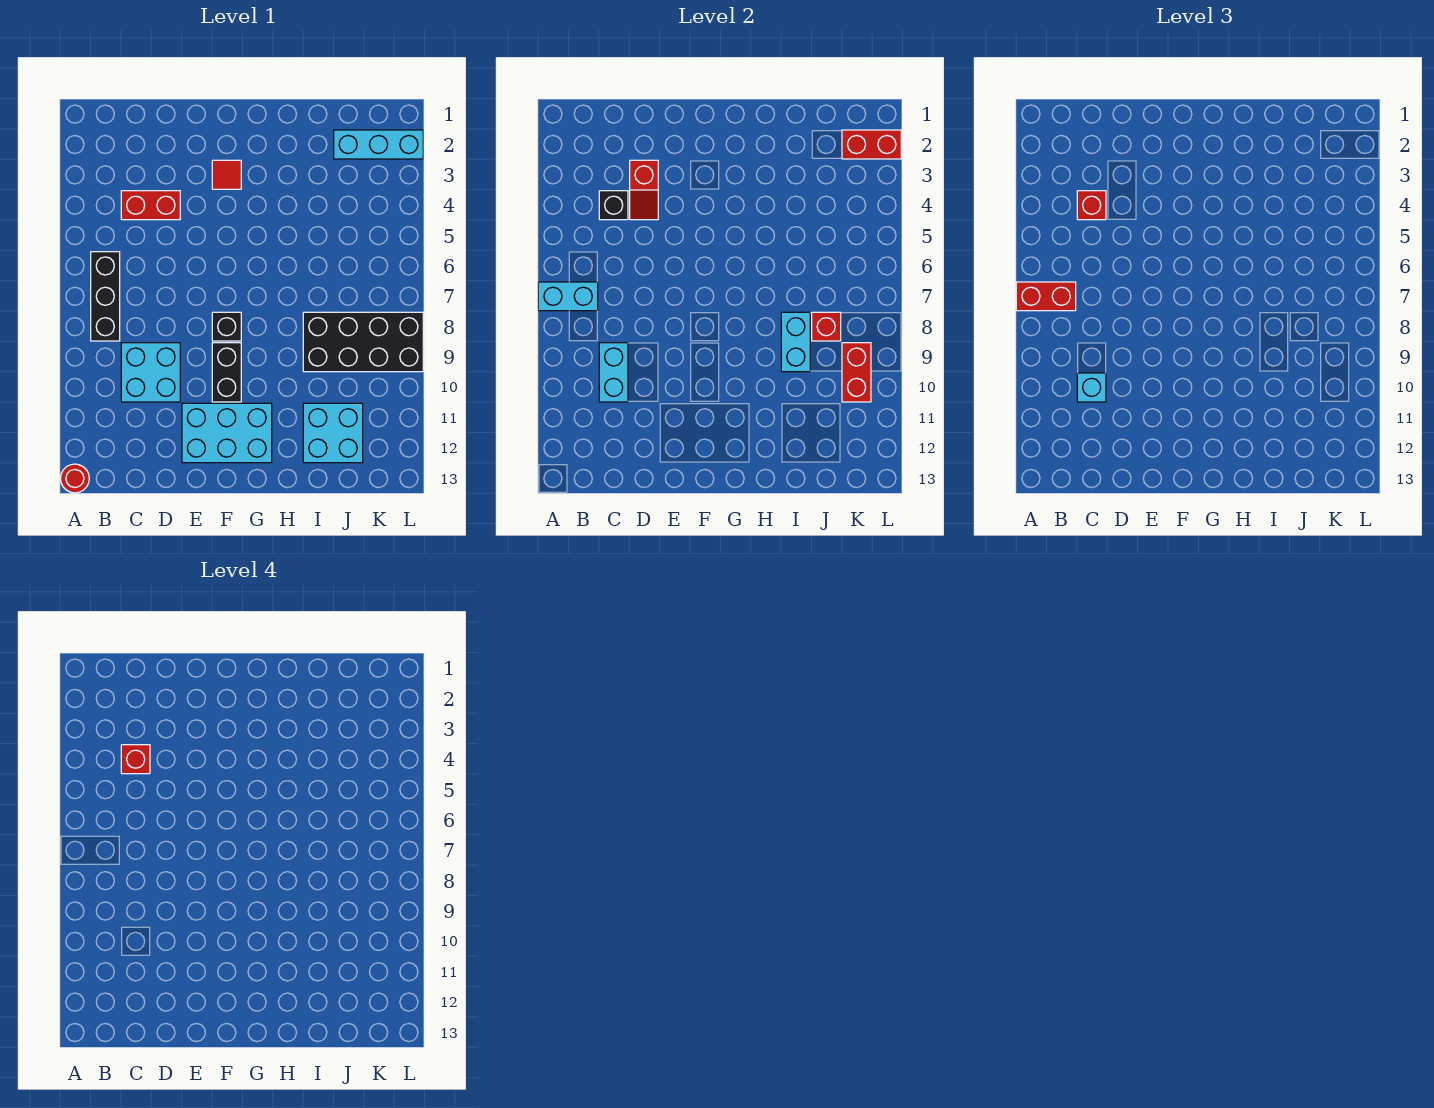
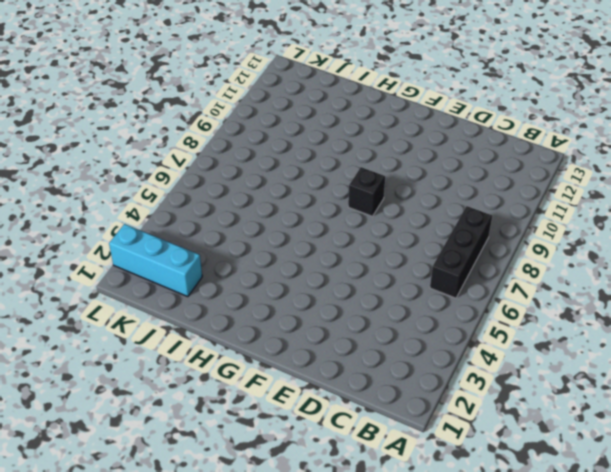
none -> red round brick A13 level 1
none -> red brick C4:D4 level 1
none -> cyan brick C9:D10 level 1

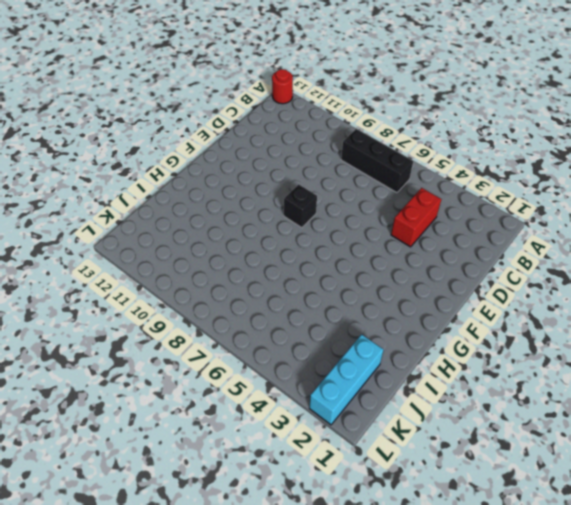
none -> cyan brick C9:D10 level 1
none -> cyan brick E11:G12 level 1
none -> red tile F3 level 1

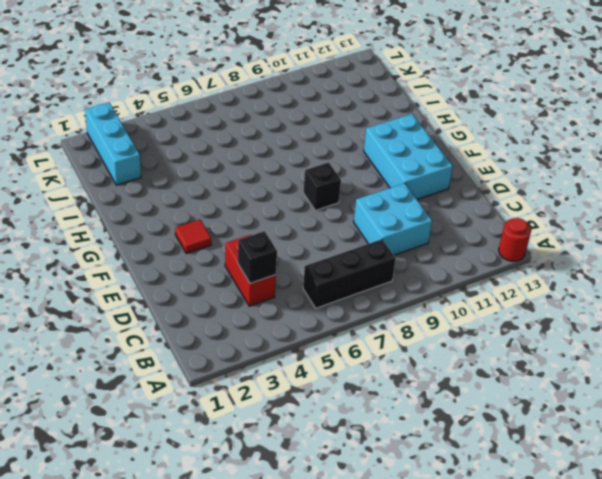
none -> black brick F9:F10 level 1
none -> black brick I8:L9 level 1
none -> cyan brick I11:J12 level 1

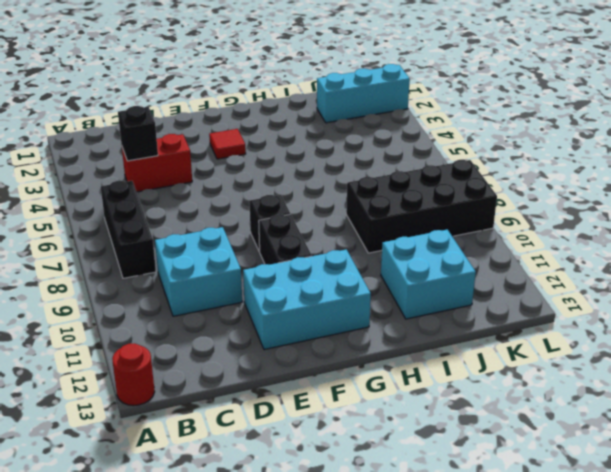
none -> cyan brick A7:B7 level 2
none -> cyan brick C9:C10 level 2
none -> red slope D3:D4 level 2 top 3

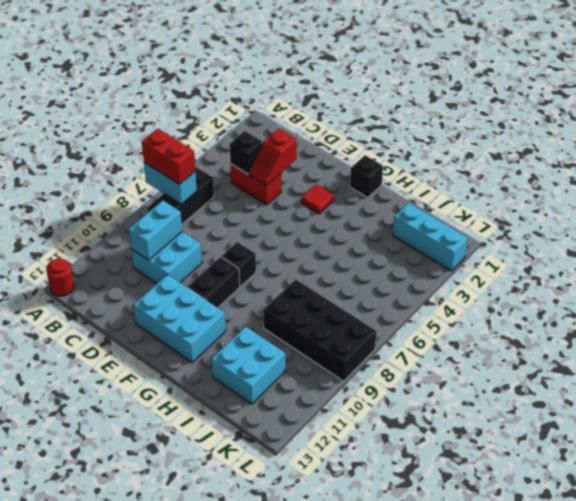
black brick G1 level 1 -> none
none -> cyan brick I8:I9 level 2
none -> red brick J8 level 2
none -> red brick K2:L2 level 2

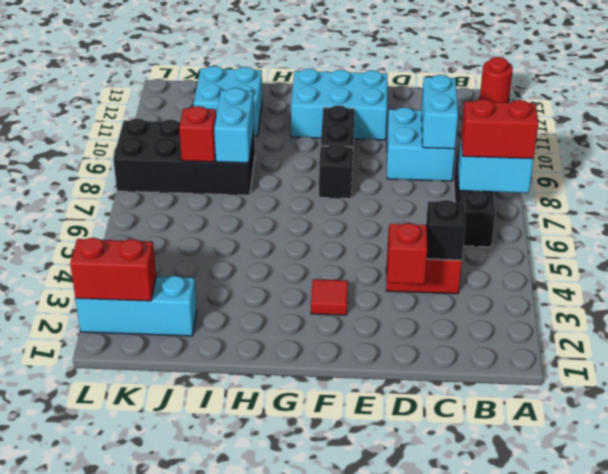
none -> red brick K9:K10 level 2
none -> red brick C4 level 3
none -> cyan brick C10 level 3

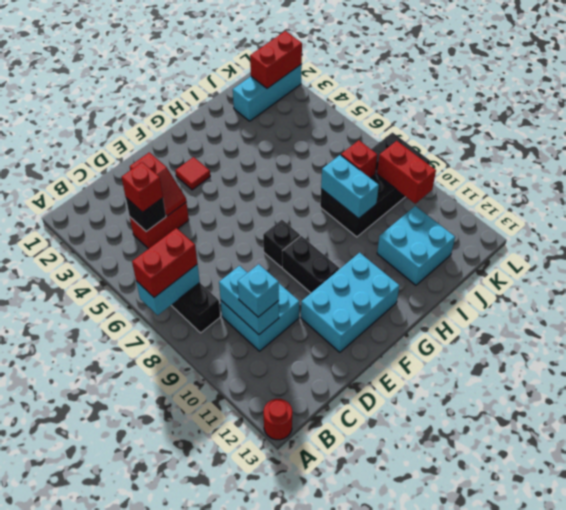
none -> red brick C4 level 4

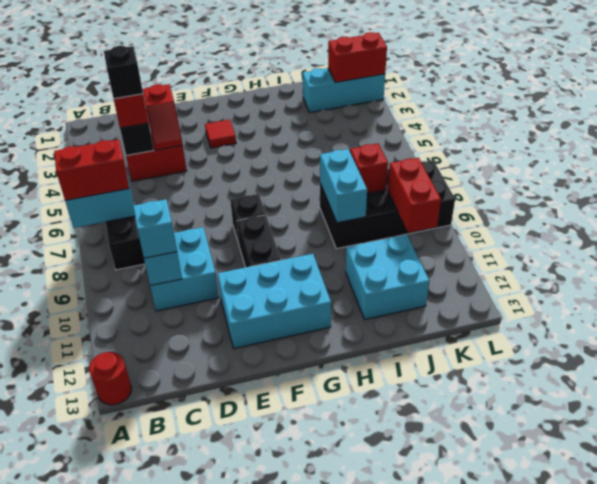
black brick C4 level 4 -> red brick C4 level 4

